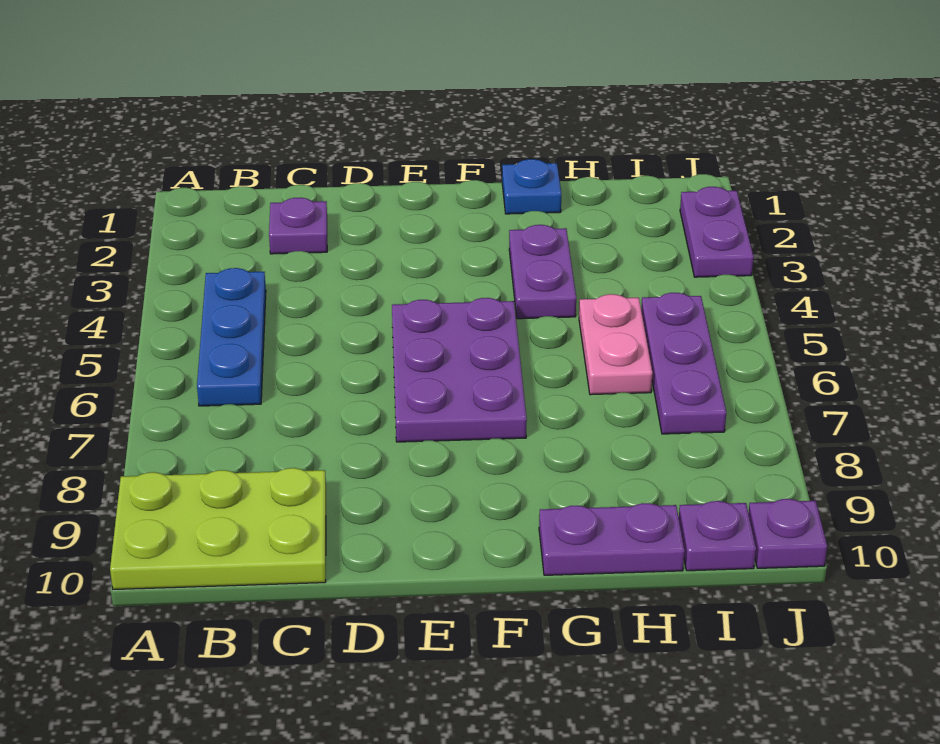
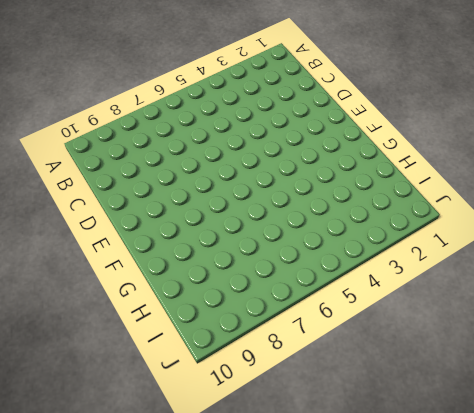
none -> lime plate A9:C10 level 1
none -> blue plate B4:B6 level 1
none -> purple plate C2 level 1

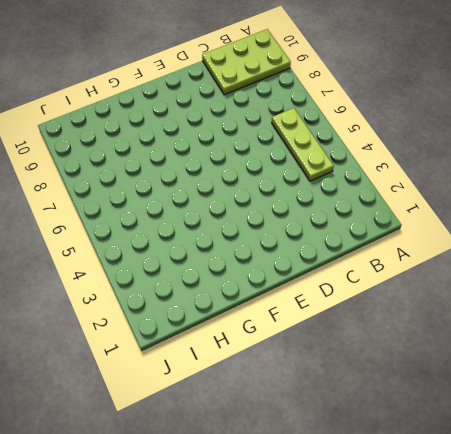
lime plate B4:B6 level 1 -> blue plate B4:B6 level 1
none -> purple plate C2 level 1
none -> purple plate E5:F7 level 1
none -> blue plate G1 level 1

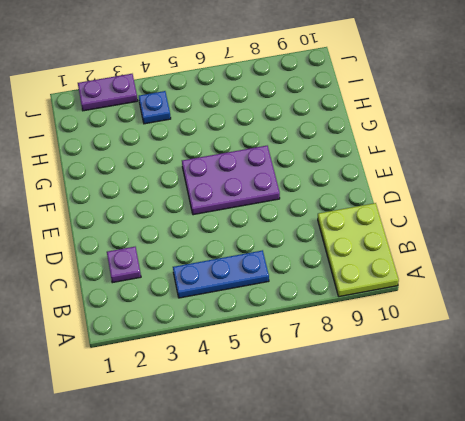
blue plate I4 level 1 -> blue plate G1 level 1
none -> purple plate G3:G4 level 1
none -> purple plate G10:H10 level 1
none -> pink plate H5:H6 level 1

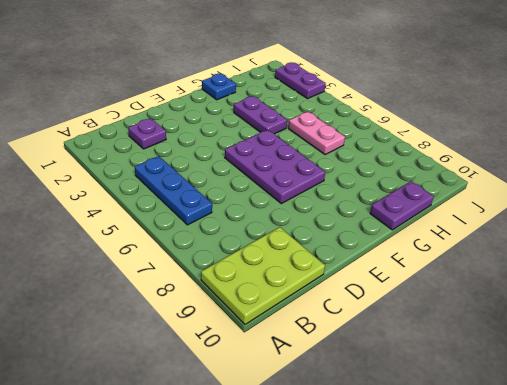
none -> purple plate I5:I7 level 1
none -> purple plate I10 level 1
none -> purple plate J10 level 1

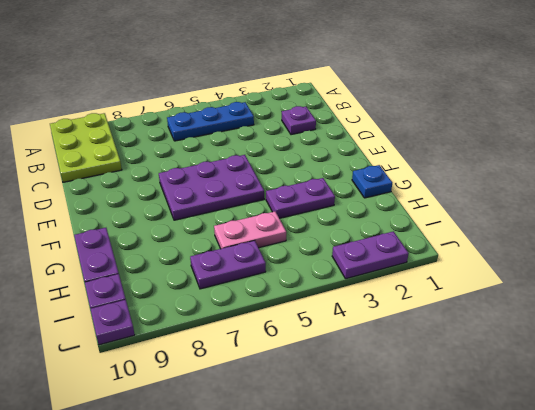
purple plate I6:I7 level 1 -> purple plate I5:I7 level 1

